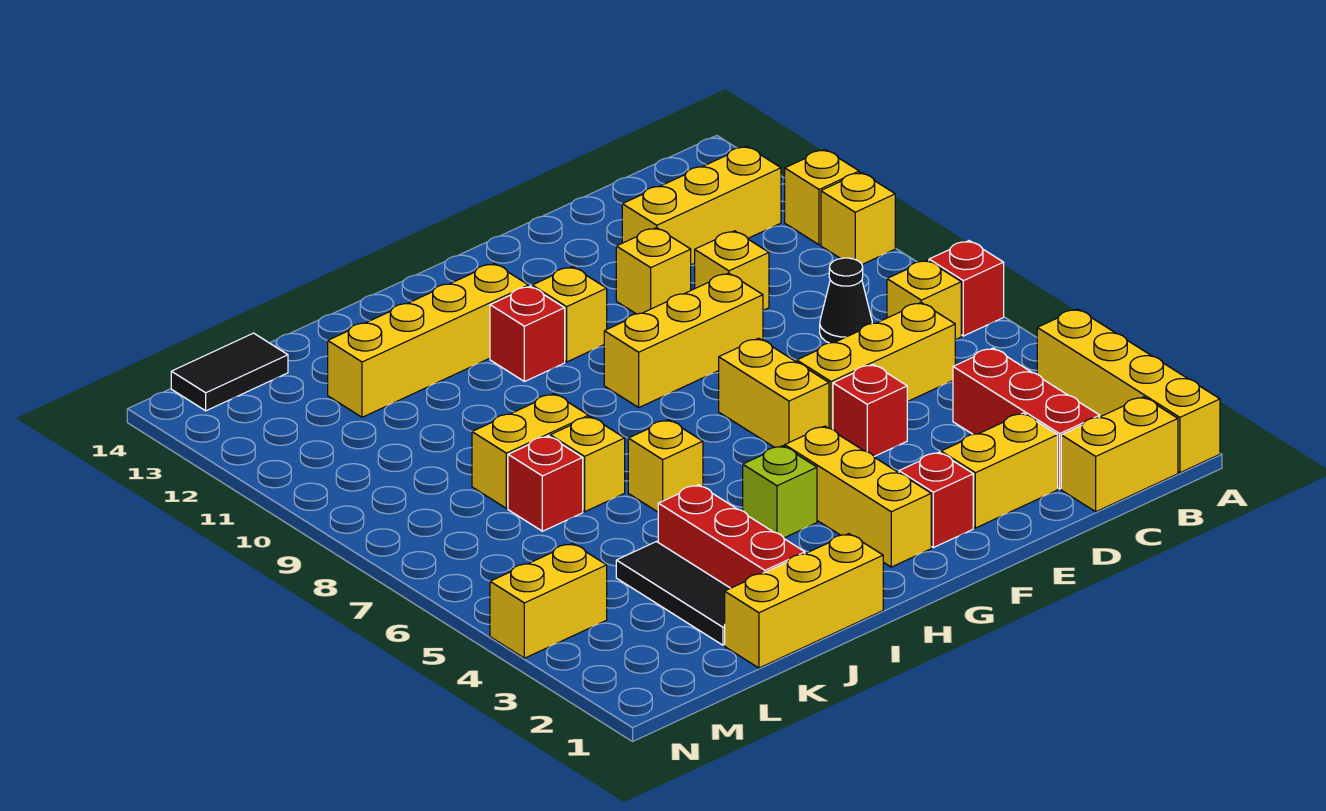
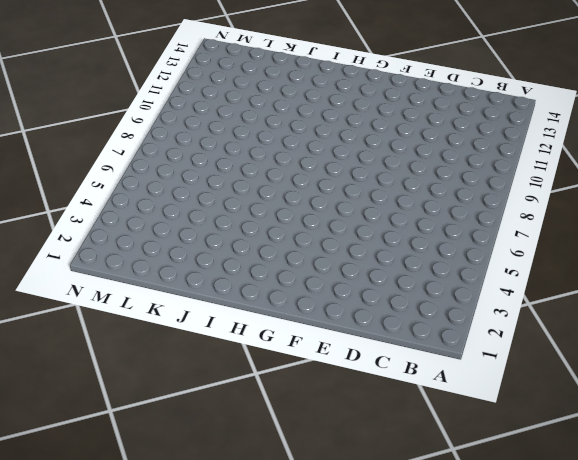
none -> yellow brick A1:A4 level 1
none -> red brick A7 level 1
none -> yellow brick A10 level 1
none -> yellow brick A11 level 1

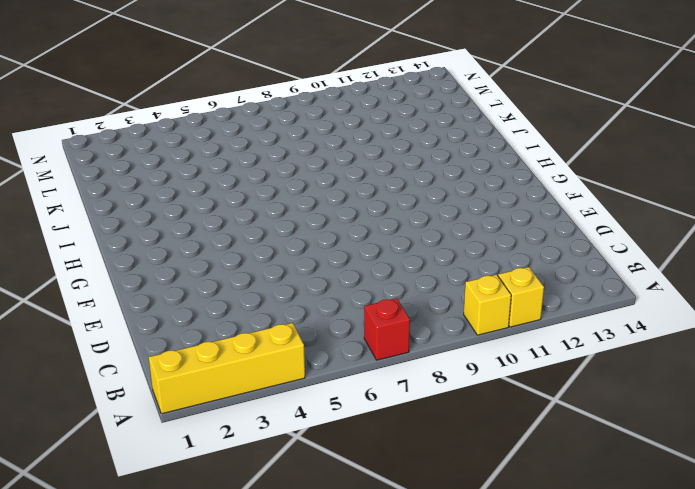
none -> yellow brick B1:C1 level 1
none -> yellow brick B7 level 1
none -> yellow brick B12:D12 level 1
none -> red brick C2:C4 level 1

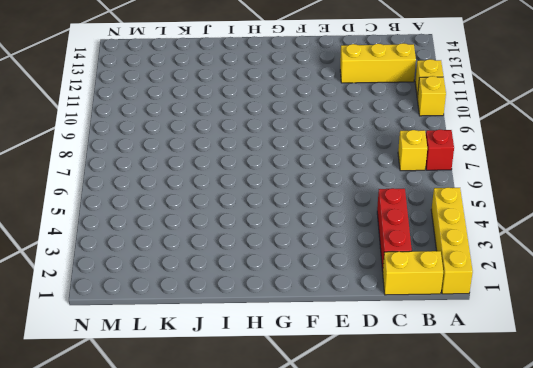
none -> yellow brick C6:E6 level 1
none -> black cone C8 level 1
none -> yellow brick D2:E2 level 1
none -> yellow brick D10 level 1

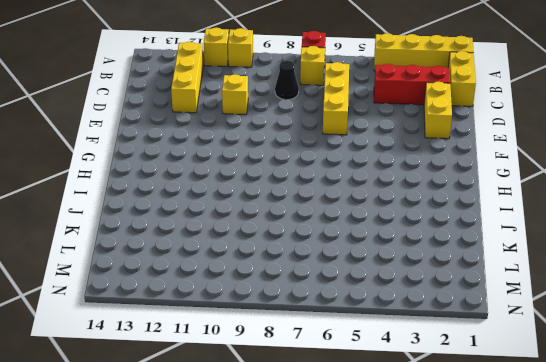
none -> red brick E5 level 1
none -> yellow brick E9:G9 level 1
none -> yellow brick E11 level 1
none -> red brick F2 level 1

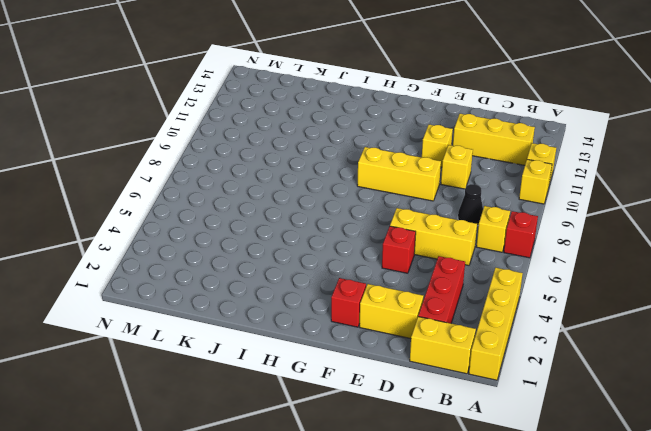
none -> yellow brick F6:F7 level 1
none -> yellow brick G2:G4 level 1
none -> yellow brick G11 level 1
none -> lime brick H4 level 1

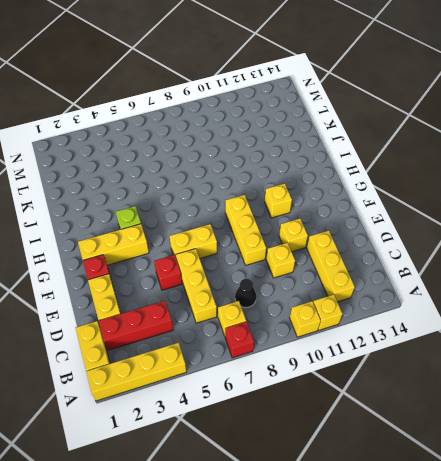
none -> red brick H11 level 1
none -> yellow brick H12:K12 level 1
none -> yellow brick I1:K1 level 1
none -> yellow brick I6 level 1

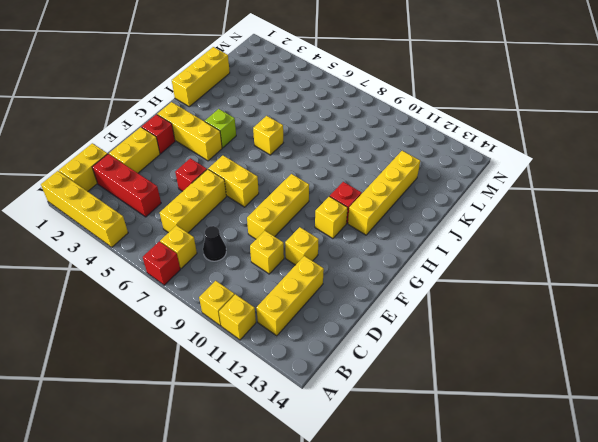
none -> red brick J2:J4 level 1
none -> yellow brick J7 level 1
none -> yellow brick J8:K8 level 1
none -> black tile K2:K4 level 1

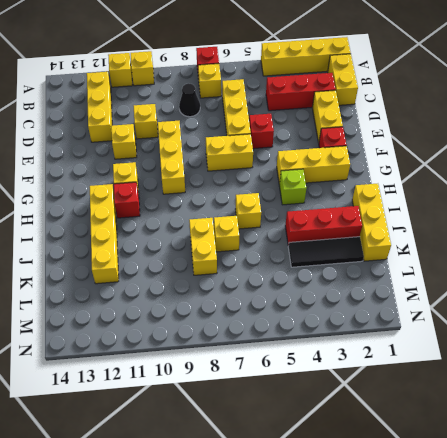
none -> red brick K7 level 1
none -> black tile L14:M14 level 1
none -> yellow brick M4:N4 level 1

